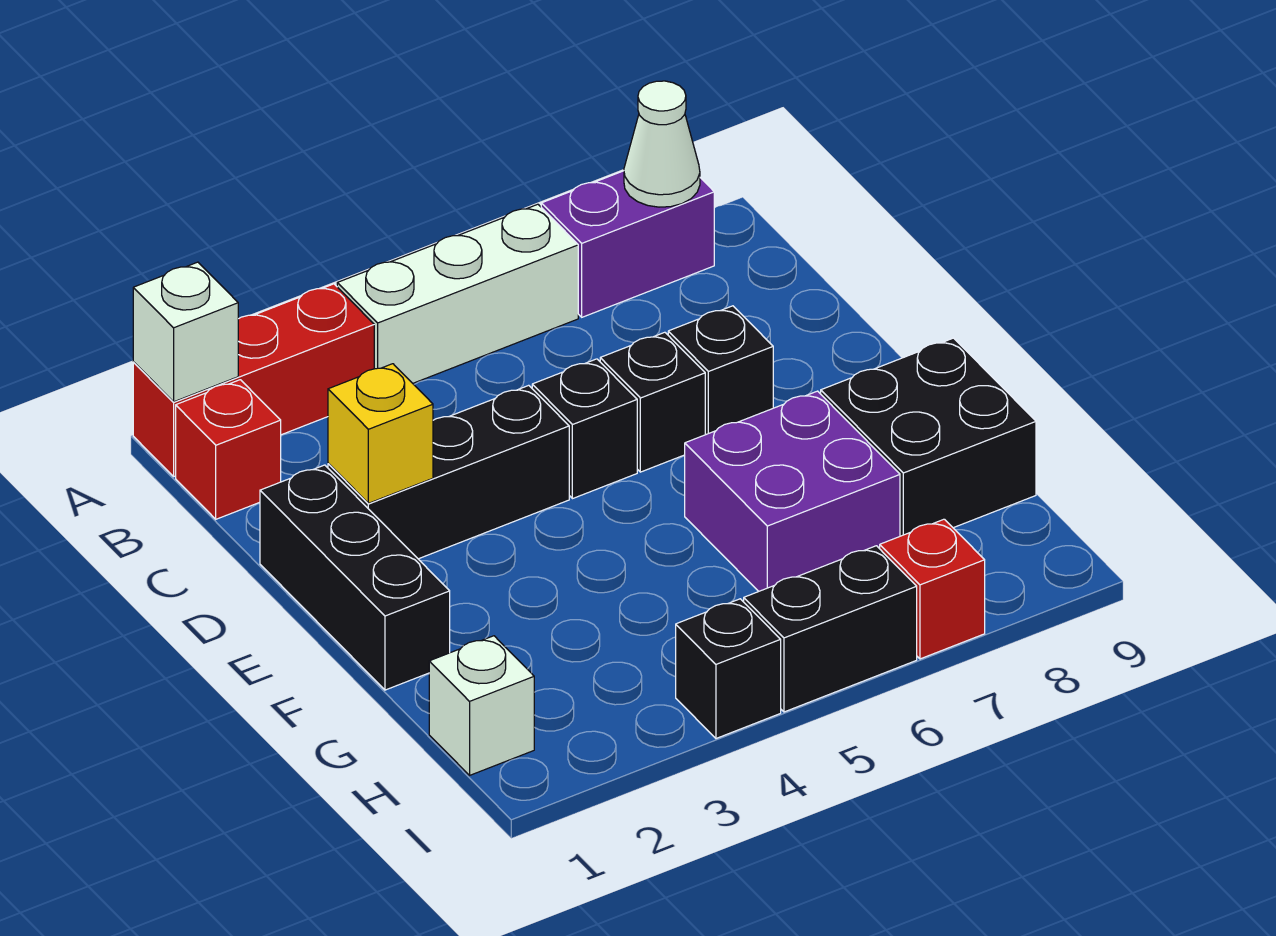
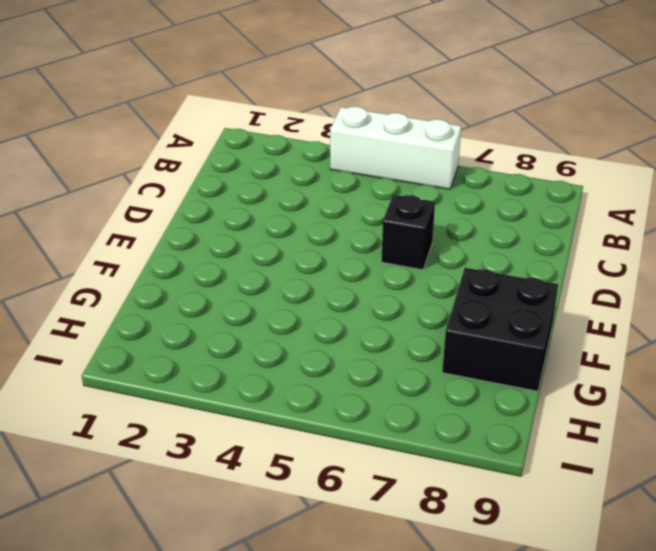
none -> red brick A1:A3 level 1
none -> purple brick A7:A8 level 1
none -> red brick B1 level 1

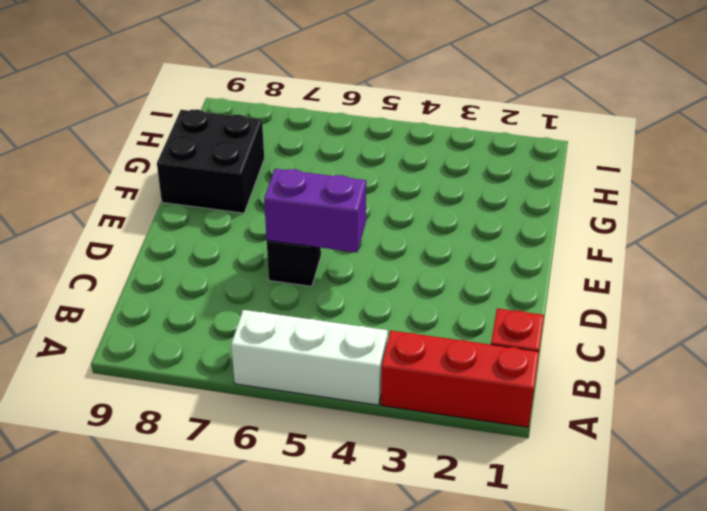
purple brick D5:D6 level 2 -> purple brick A7:A8 level 1
none -> black brick D1:F1 level 1
none -> black brick D2:D4 level 1
none -> black brick D5 level 1

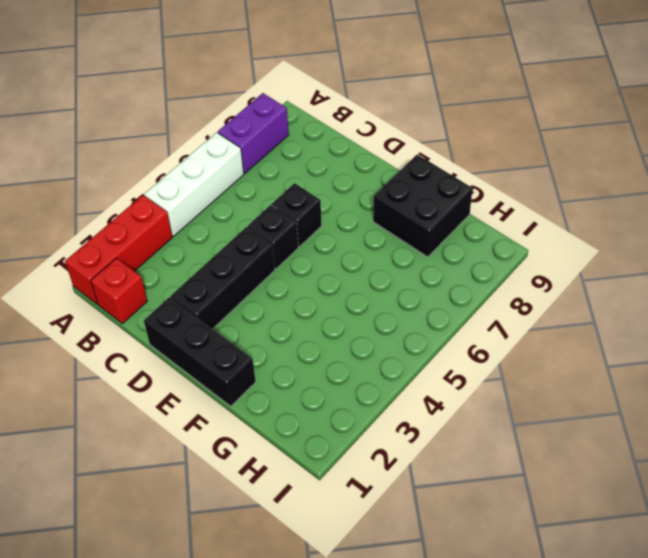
none -> black brick D7 level 1
none -> purple brick F6:G7 level 1
none -> white brick H1 level 1

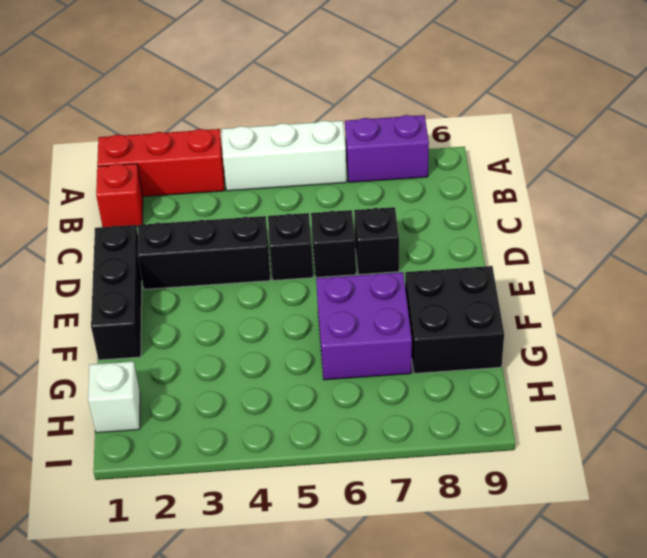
none -> black brick I4 level 1
none -> black brick I5:I6 level 1
none -> red brick I7 level 1

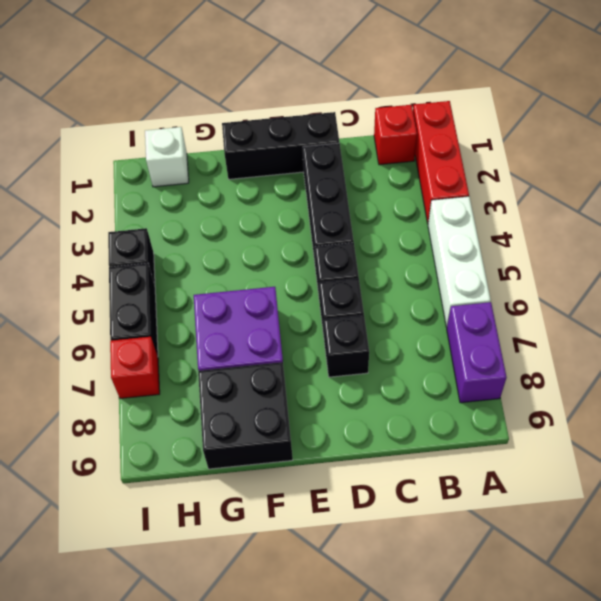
none -> white brick A1 level 2
none -> white cone A8 level 2
none -> yellow brick D2 level 2

